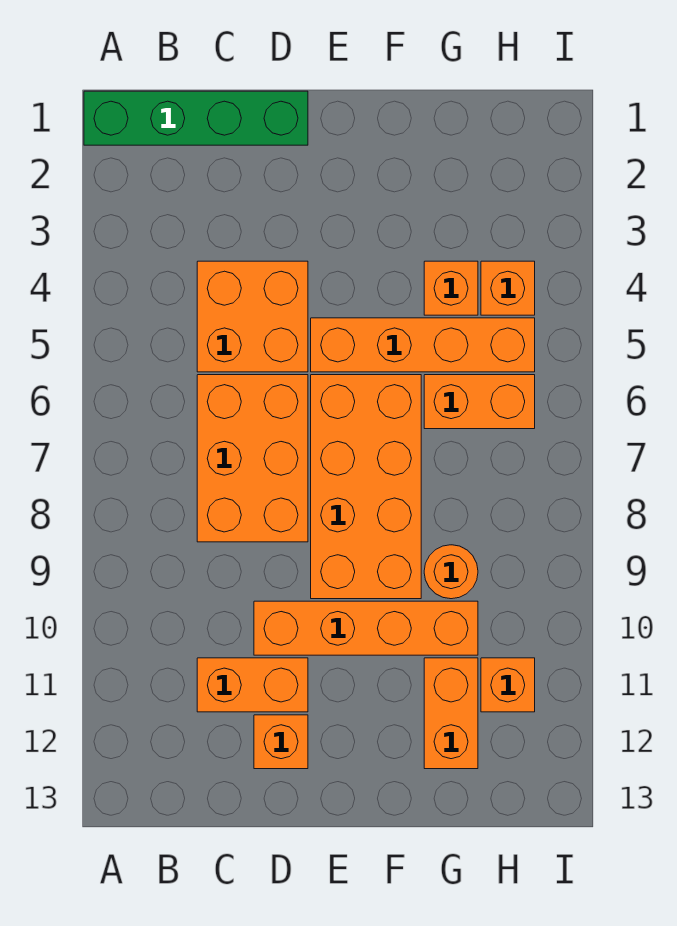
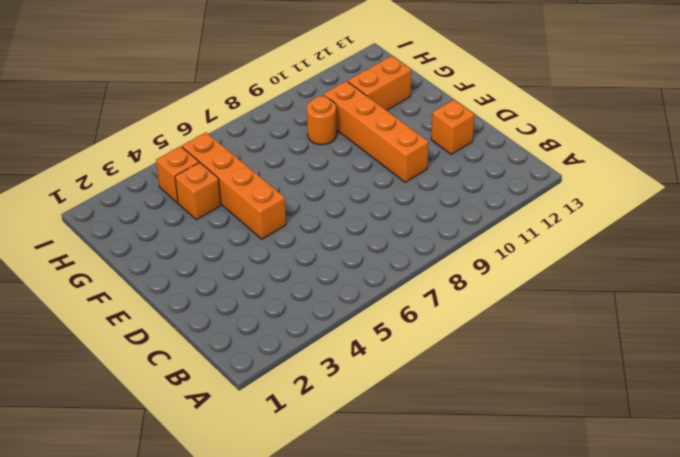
none -> green brick A1:D1 level 1
none -> orange brick C4:D5 level 1
none -> orange brick C6:D8 level 1

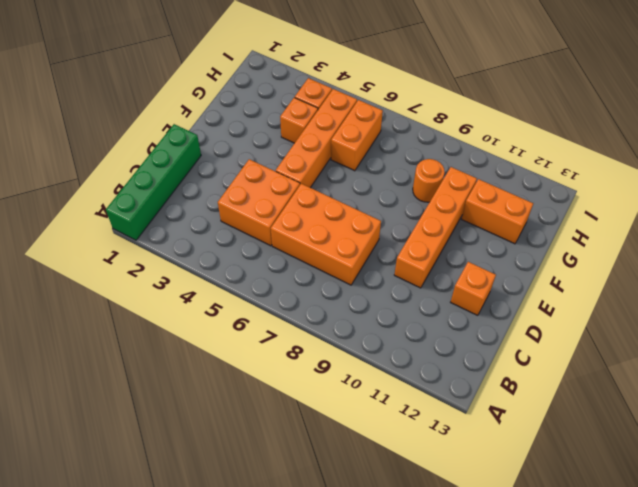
none -> orange brick C11:D11 level 1
none -> orange brick E6:F9 level 1
none -> orange brick H11 level 1

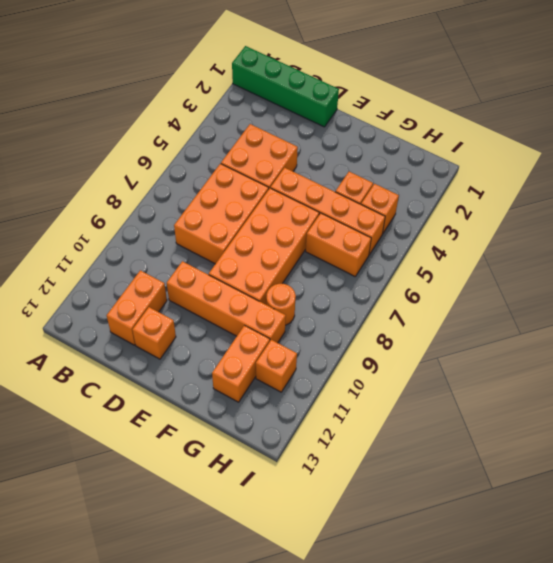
orange brick C11:C12 level 1 -> orange brick C11:D11 level 1

